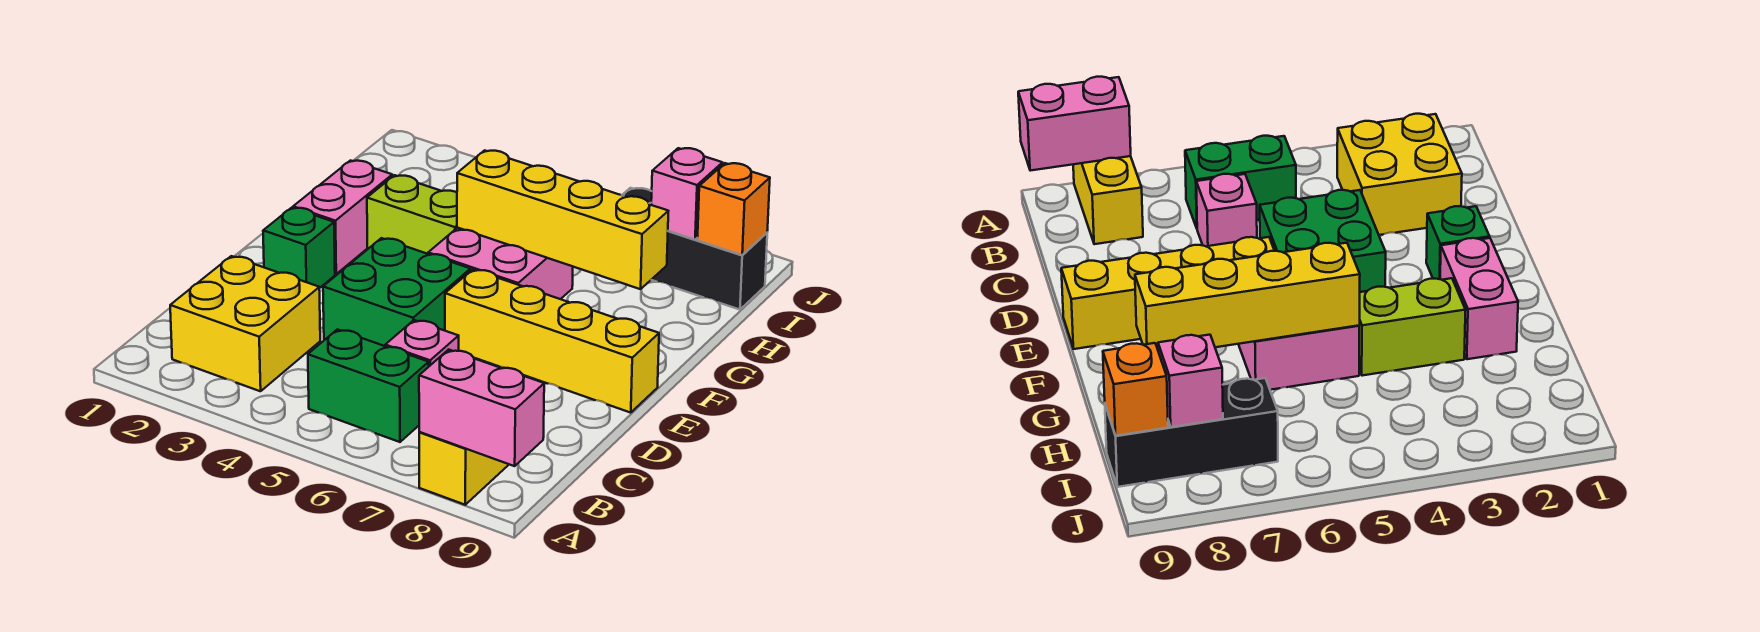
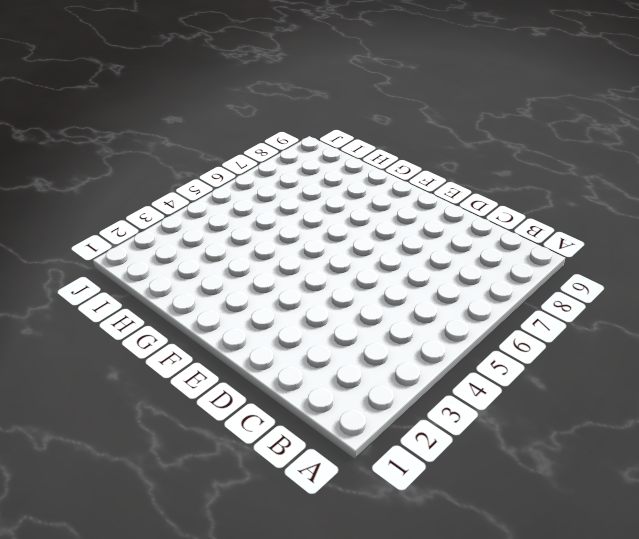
none -> yellow brick A8:B8 level 1
none -> yellow brick B2:C3 level 1
none -> green brick B5:B6 level 1

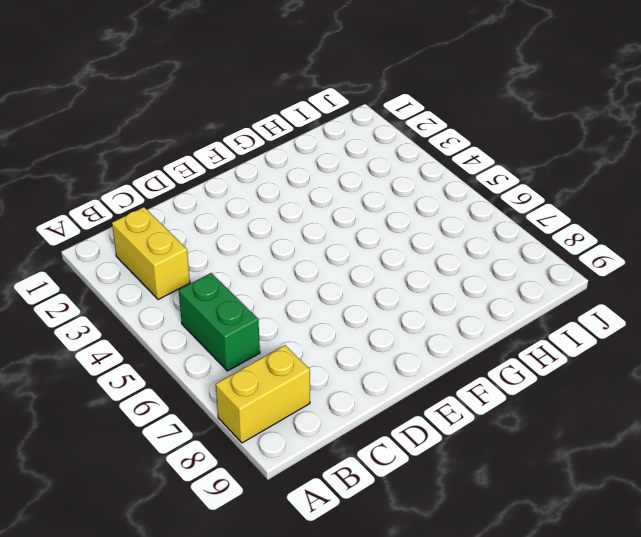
yellow brick B2:B3 level 1 -> yellow brick B2:C3 level 1
none -> pink brick C6 level 1
none -> green brick D4:E5 level 1
none -> green brick E2 level 1

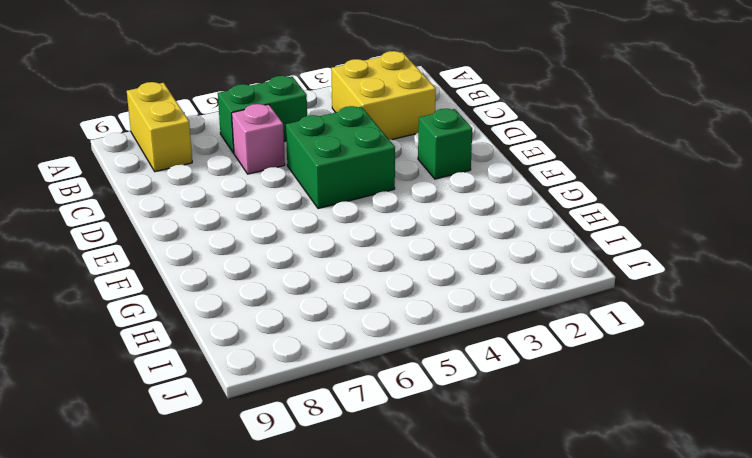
none -> yellow brick E6:E9 level 1
none -> pink brick F2:G2 level 1
none -> pink brick F5:G6 level 1

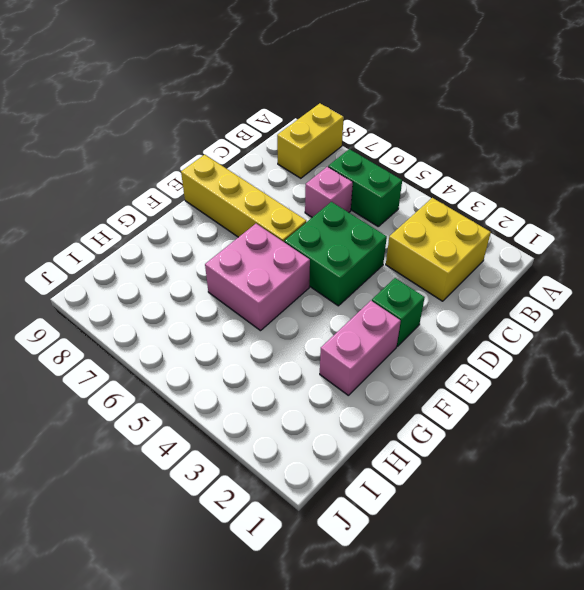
none -> lime brick G3:G4 level 1
none -> black brick I7:I9 level 1
none -> pink brick A8:A9 level 2

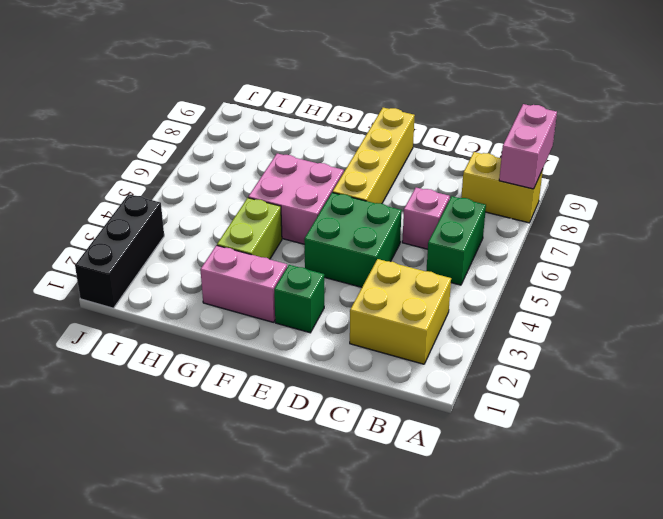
black brick J1:J3 level 1 -> black brick I7:I9 level 1
none -> yellow brick G5:G8 level 2
none -> pink brick I8 level 2
none -> orange brick I9 level 2

